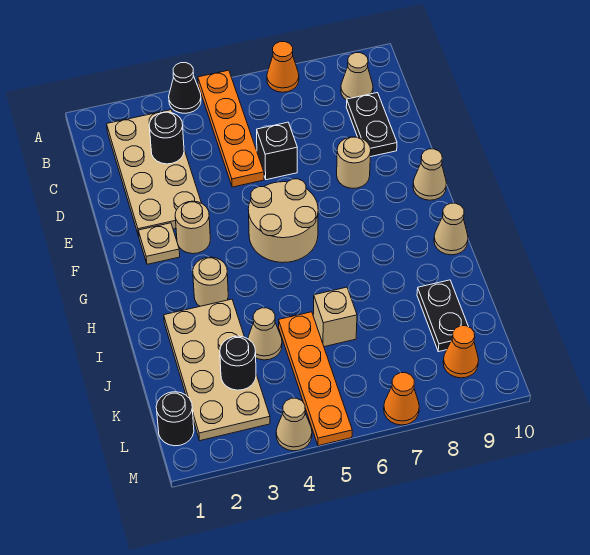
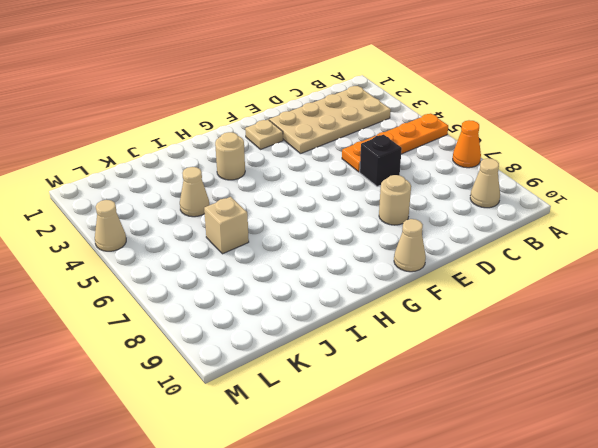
none -> black cone A4 level 1
none -> black plate C9:D9 level 1
none -> tan round brick F3 level 1

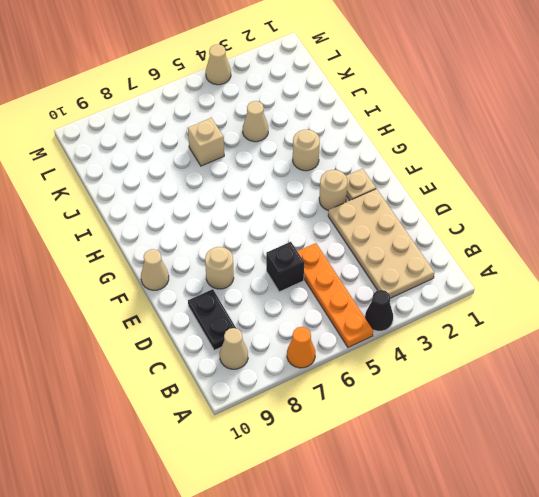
none -> tan round brick F5:G6 level 1
none -> tan cone H10 level 1
none -> tan plate I2:L3 level 1

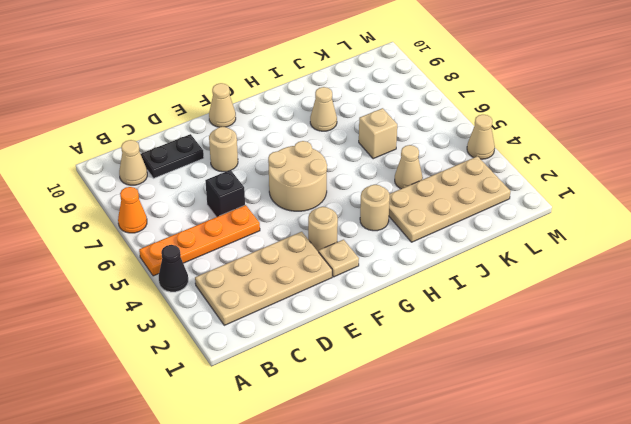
tan cone I8 level 1 -> tan cone H10 level 1
none -> orange plate J5:M5 level 1
none -> black plate J9:K9 level 1
none -> black round brick L1 level 1

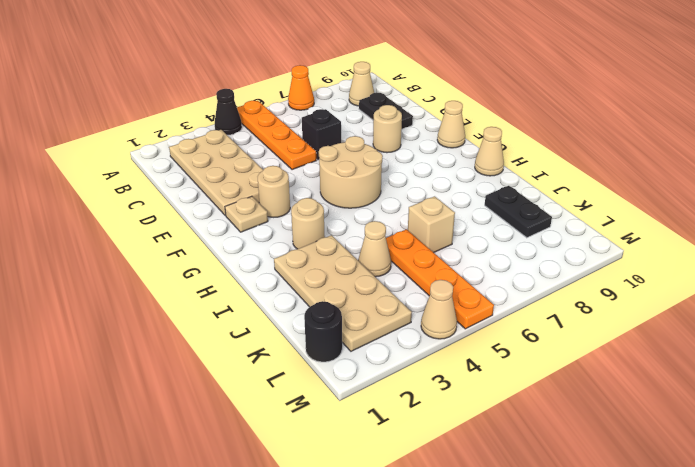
none -> orange cone L9 level 1
none -> orange cone M7 level 1
none -> black round brick C3 level 2

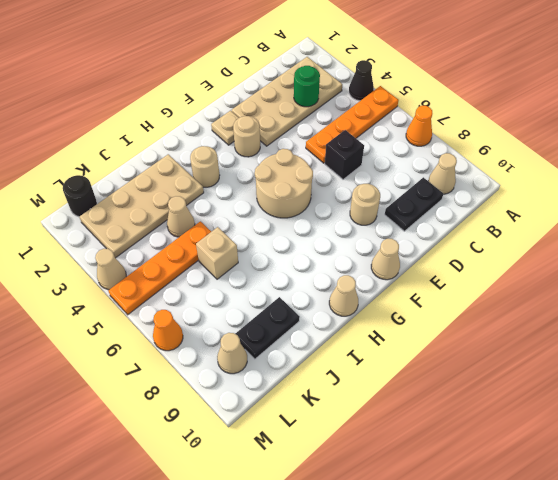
green round brick C3 level 2 -> black round brick C3 level 2
tan cone L9 level 1 -> orange cone L9 level 1
none -> black round brick K3 level 2

